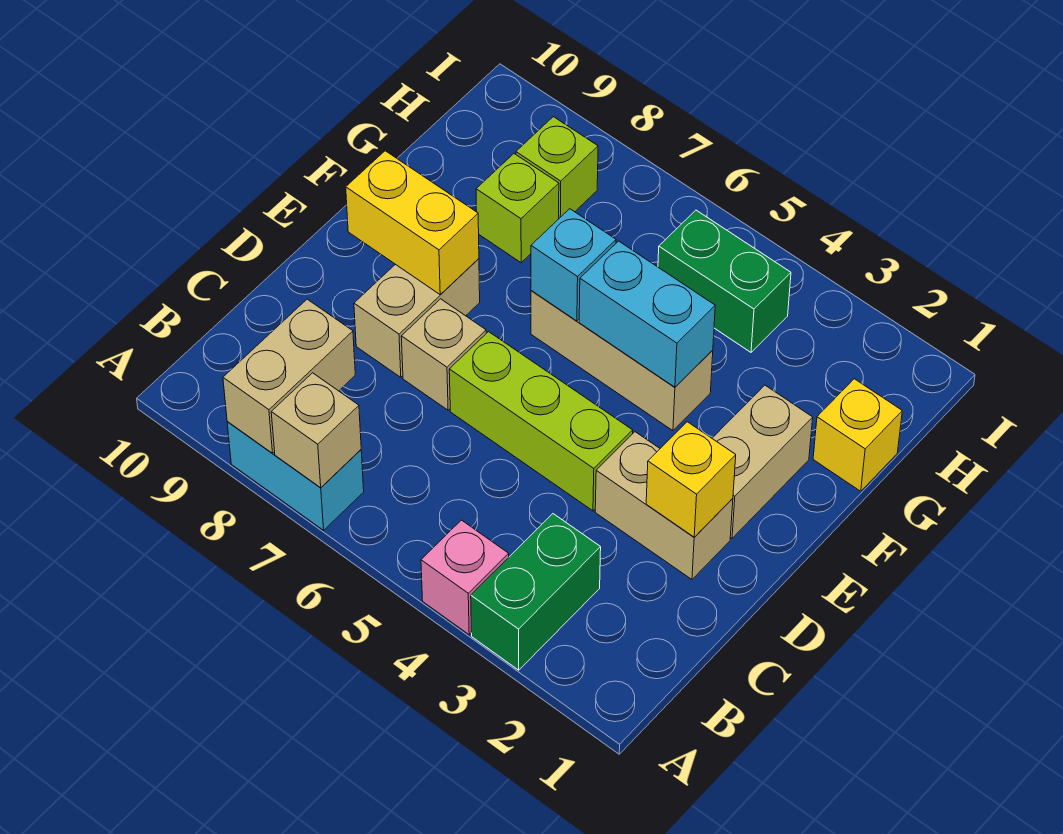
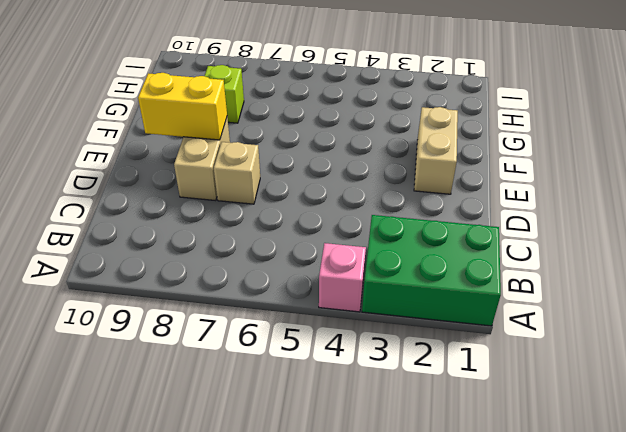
green brick A1:B3 level 1 -> green brick A3:B3 level 1
none -> cyan brick A7:A8 level 1
none -> tan brick D2:D3 level 1
none -> lime brick D4:D6 level 1

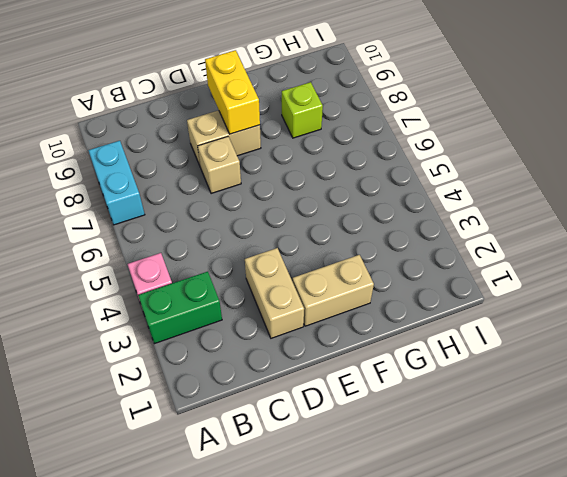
none -> lime brick D4:D6 level 1
none -> tan brick F4:F6 level 1
none -> yellow brick G1 level 1

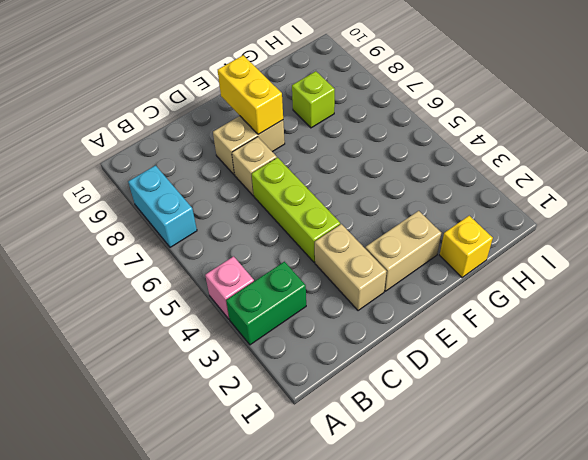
none -> tan brick F4:F6 level 1
none -> green brick H4:H5 level 1
none -> lime brick H8 level 1

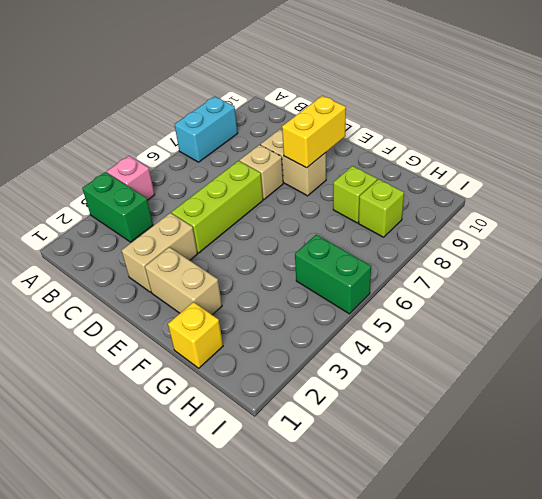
green brick H5:I5 level 1 -> green brick H4:H5 level 1
none -> tan brick F4:F6 level 1
none -> tan brick A7 level 2
none -> tan brick A8:B8 level 2

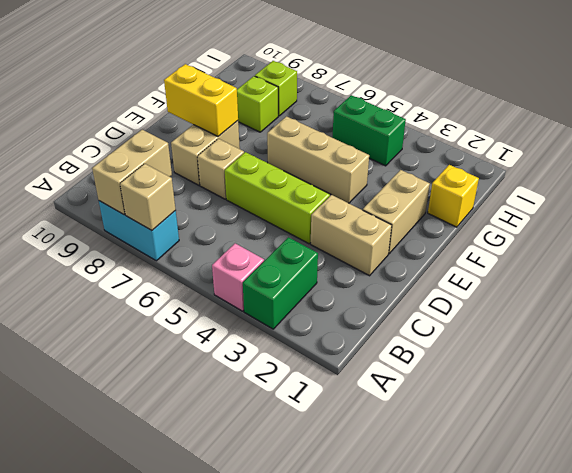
none -> yellow brick D2 level 2
none -> cyan brick F4:F5 level 2
none -> cyan brick F6 level 2

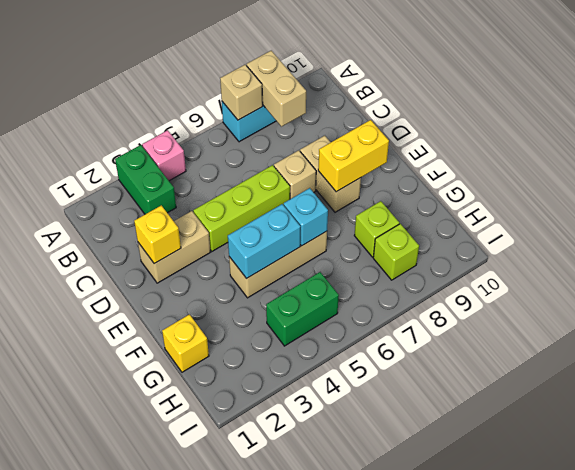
none -> tan brick E2:F2 level 1

